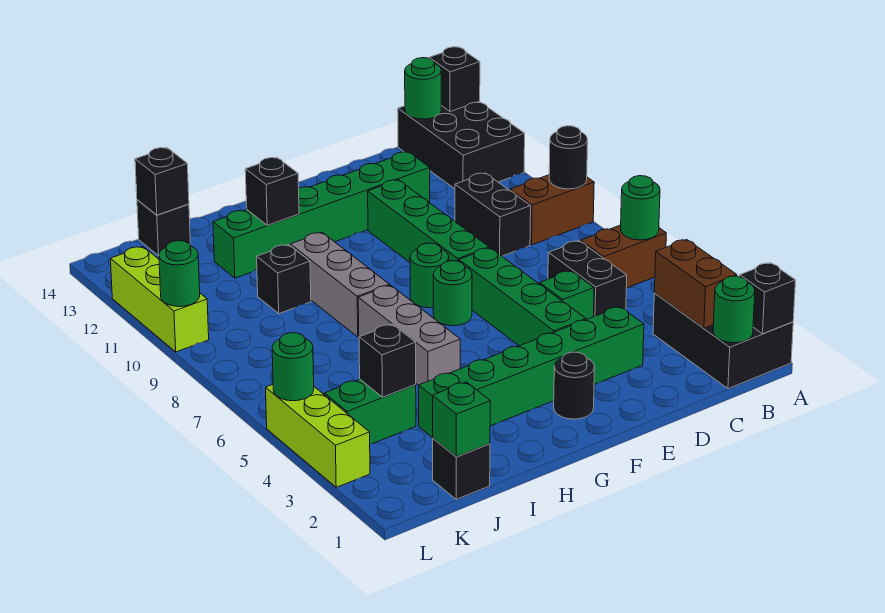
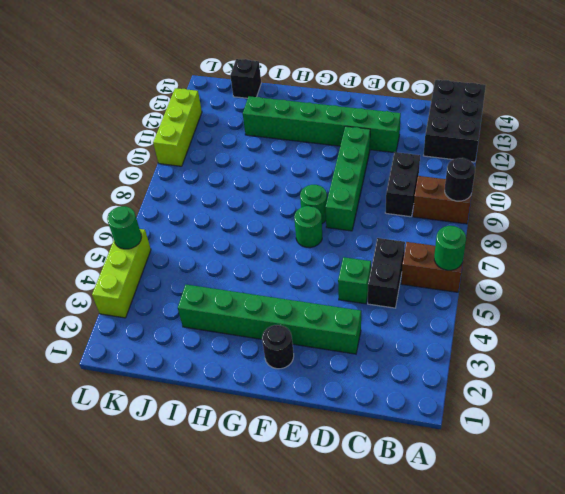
none -> black brick A1:B3 level 1
none -> green brick E4:E7 level 1
none -> grey brick H5:H7 level 1
none -> grey brick H8:H10 level 1

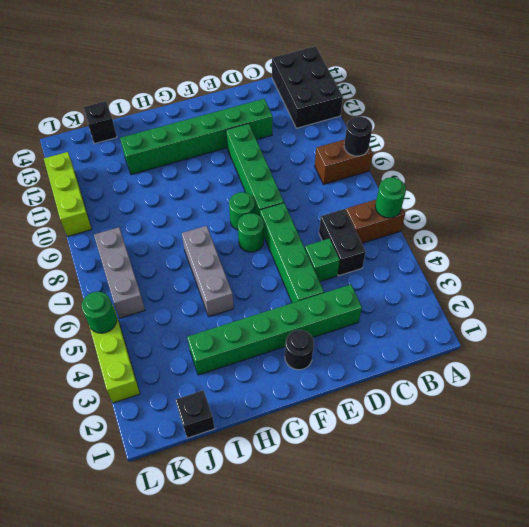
grey brick K6:K8 level 1 -> grey brick H8:H10 level 1
none -> black brick A1:B3 level 1
none -> black brick C9:C10 level 1
none -> black brick I10 level 1
none -> green brick J4:K4 level 1

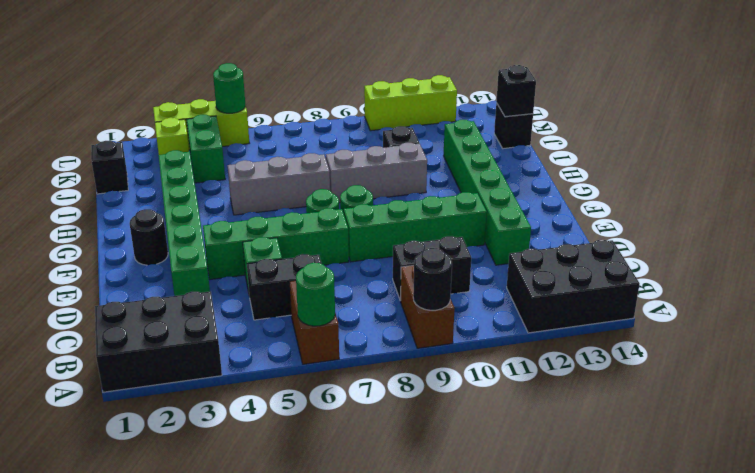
lime brick K3 level 1 -> none
none -> black brick A1 level 2
none -> black brick A14 level 2
none -> green round brick B1 level 2
none -> brown brick B2:B3 level 2

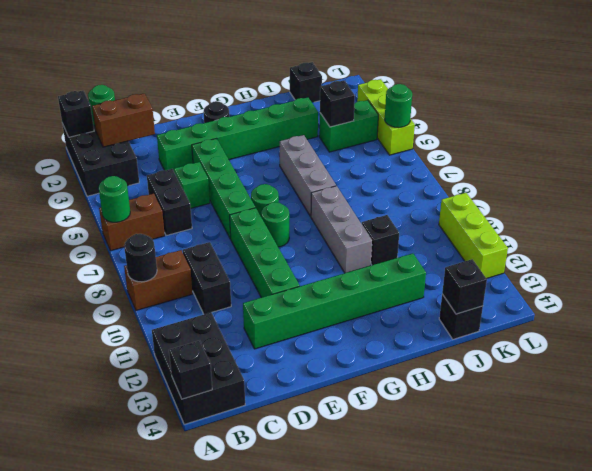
brown brick B2:C2 level 2 -> brown brick B2:B3 level 2
none -> green round brick B14 level 2
none -> black brick H12 level 2
none -> green brick J1 level 2
none -> green round brick L10 level 2

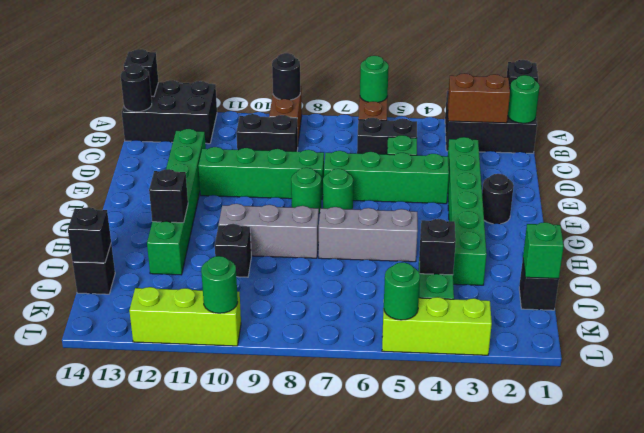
black round brick B14 level 2 -> green round brick B14 level 2

